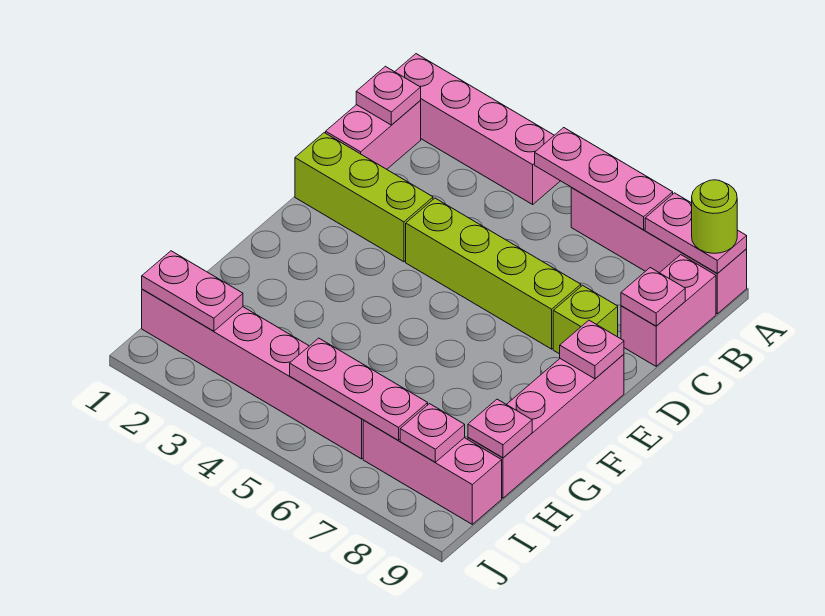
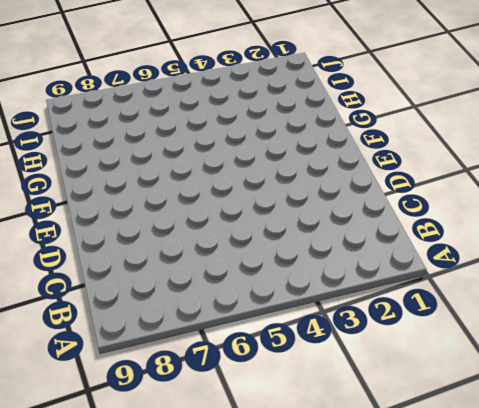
none -> pink brick A1:A4 level 1
none -> pink brick A6:A9 level 1
none -> pink brick B1:C1 level 1

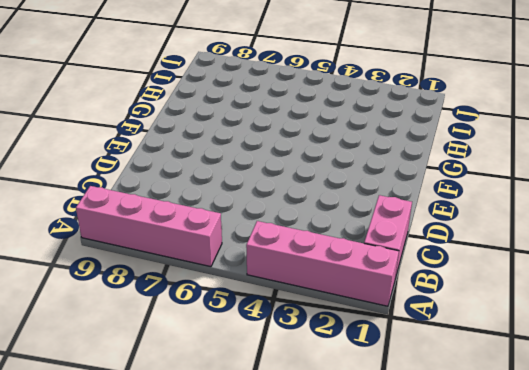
none -> pink brick B9:C9 level 1
none -> lime brick D1:D3 level 1
none -> lime brick D4:D7 level 1

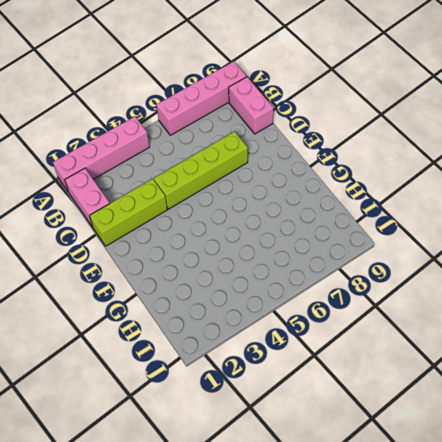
none -> lime brick D8 level 1
none -> pink brick E9:H9 level 1
none -> pink brick I1:I6 level 1

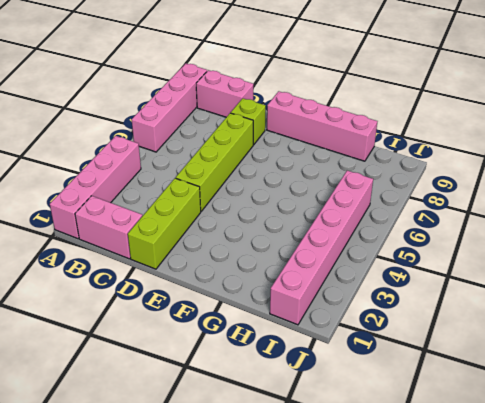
none -> pink brick I7:I9 level 1
none -> pink plate A5:A7 level 2
none -> pink plate A8:A9 level 2

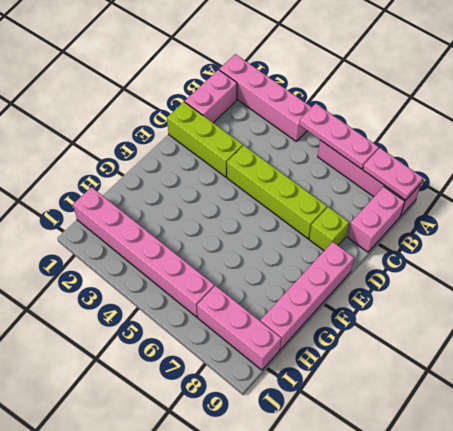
none -> pink plate B1 level 2
none -> pink plate C9 level 2
none -> pink plate E9 level 2

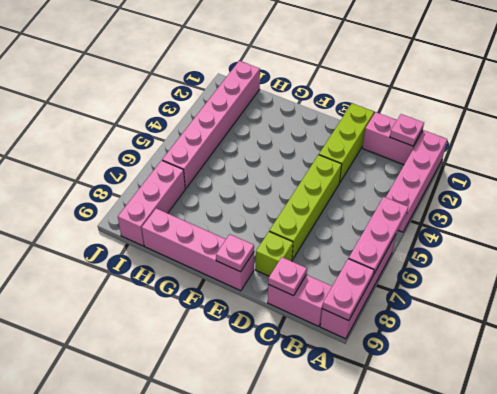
none -> pink plate H9 level 2
none -> pink plate I1:I2 level 2
none -> pink plate I5:I7 level 2

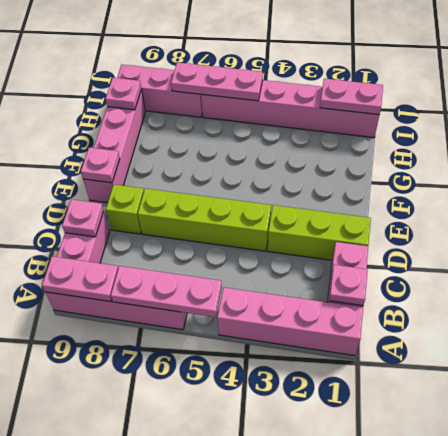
none -> pink plate I8 level 2
none -> lime round brick A9 level 3

